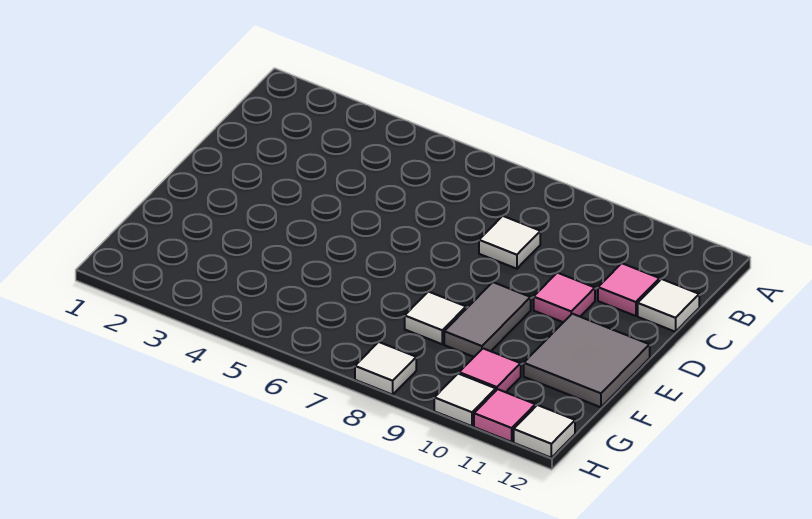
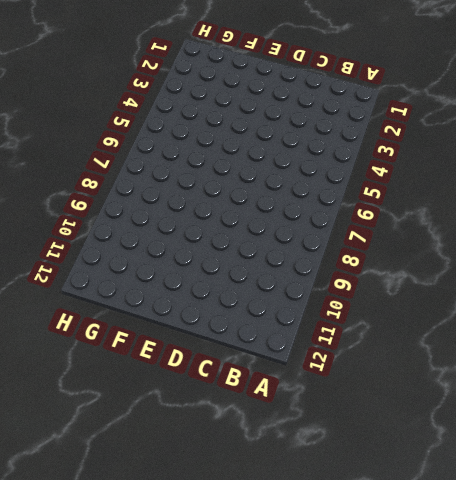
none -> white tile C8 level 1
none -> pink tile C11 level 1
none -> white tile C12 level 1

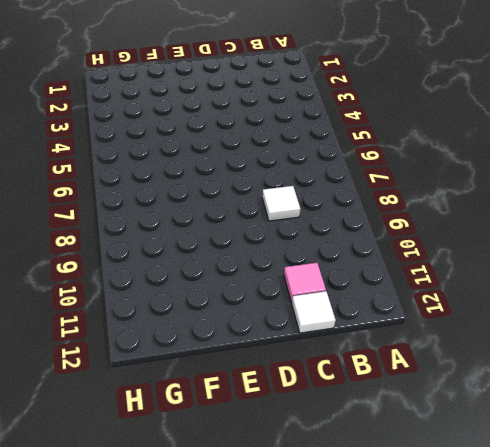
none -> pink tile D10 level 1
none -> grey tile E9:F9 level 1
none -> grey tile E11:F12 level 1

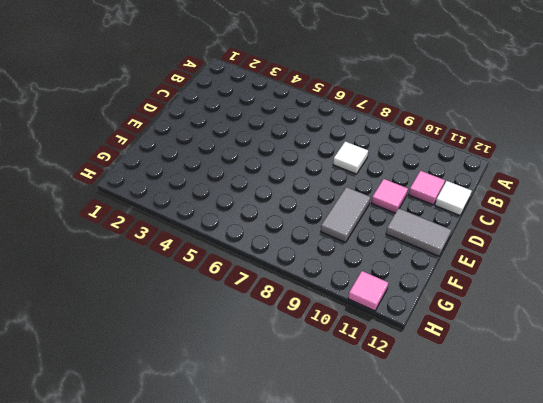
grey tile E11:E12 level 1 -> grey tile E11:F12 level 1
none -> white tile F8 level 1
none -> pink tile G10 level 1
none -> white tile H8 level 1

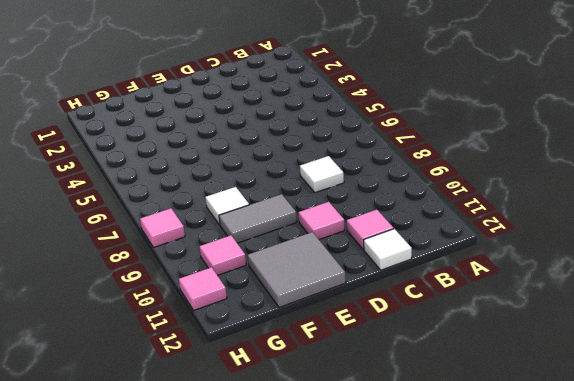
pink tile H8 level 1 -> white tile H8 level 1
none -> white tile H10 level 1
none -> white tile H12 level 1

